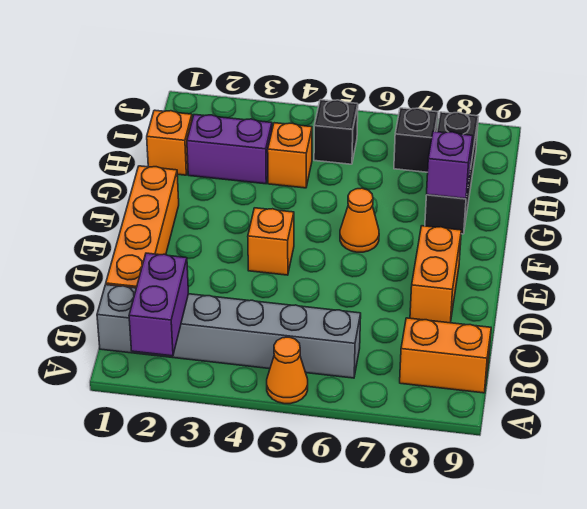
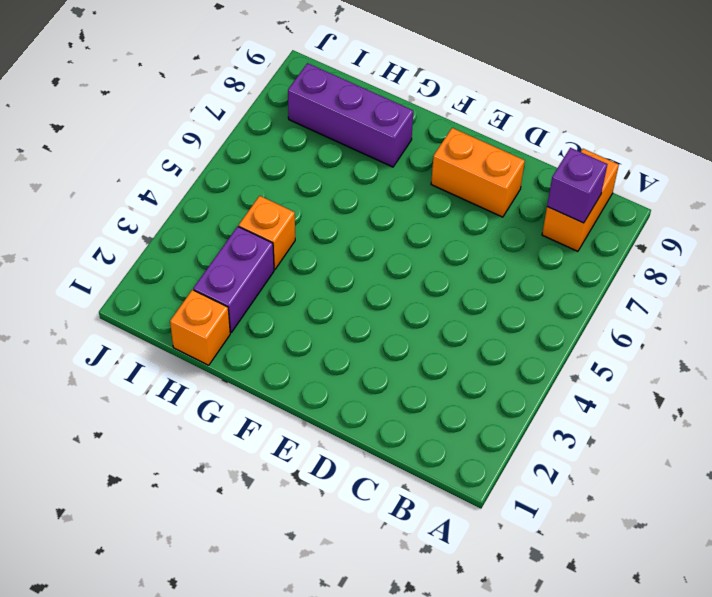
purple brick B8 level 2 -> purple brick G8 level 2
purple brick G8:I8 level 1 -> black brick G8:I8 level 1
none -> orange cone A5 level 1
none -> grey brick B1:B6 level 1
none -> orange brick C1:F1 level 1

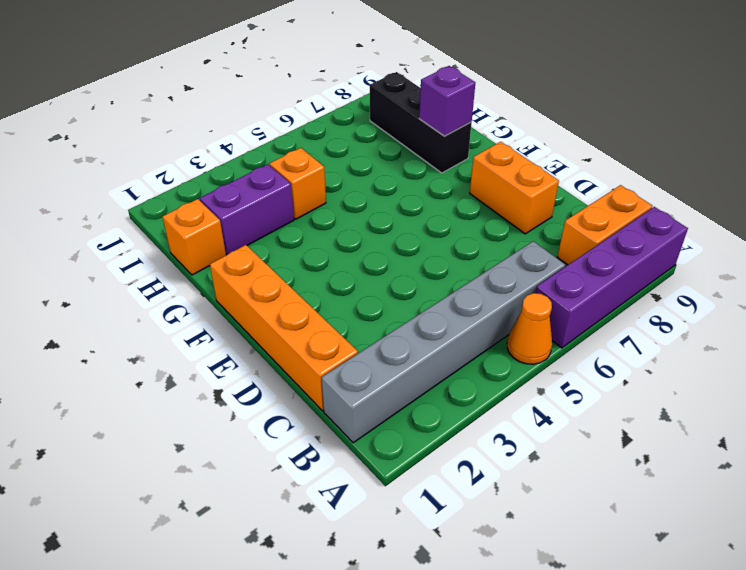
purple brick A6:A9 level 1 -> none
none -> orange brick E4 level 1
none -> orange cone F6 level 1
none -> black brick I5 level 1

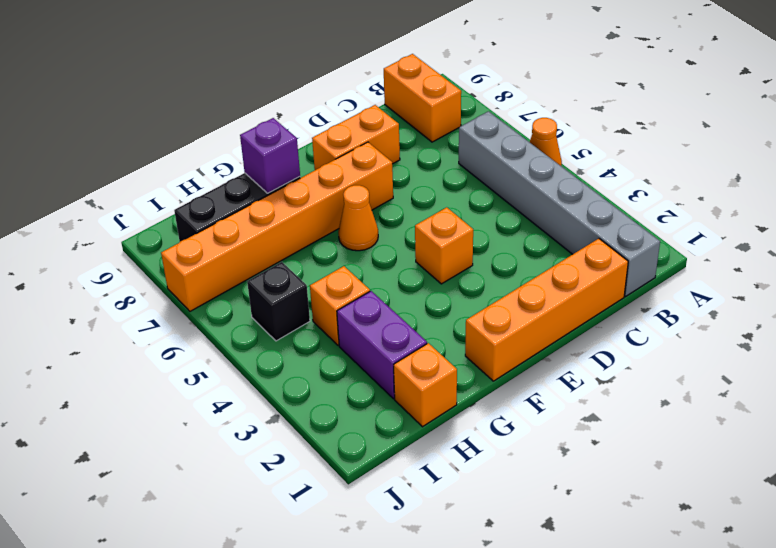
orange brick E7:J7 level 1 -> black brick I7 level 1
none -> purple brick A2:B2 level 2

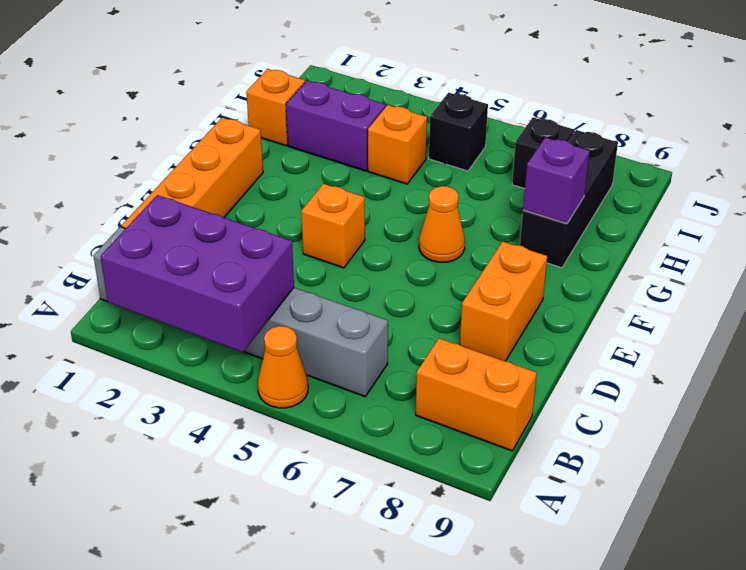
purple brick A2:B4 level 2 -> purple brick A2:B2 level 2

